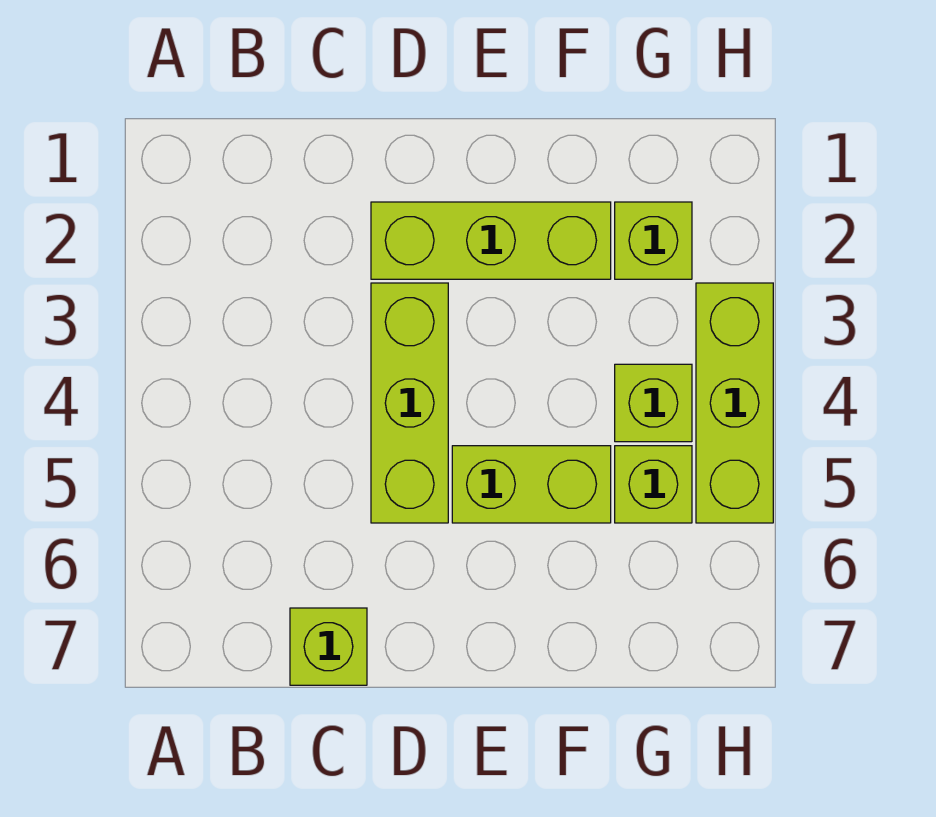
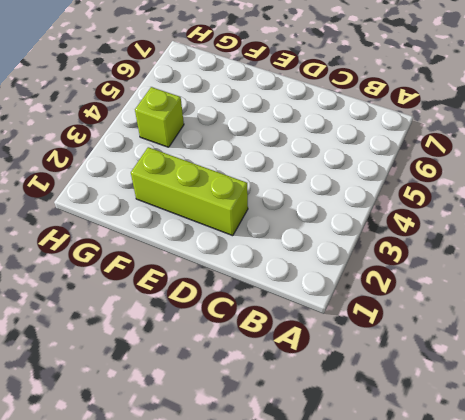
none -> lime brick C7 level 1
none -> lime brick D3:D5 level 1

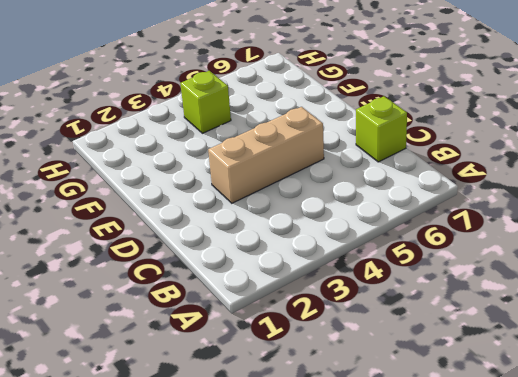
tan brick D3:D5 level 1 -> lime brick D3:D5 level 1
none -> lime brick D2:F2 level 1
none -> lime brick E5:F5 level 1

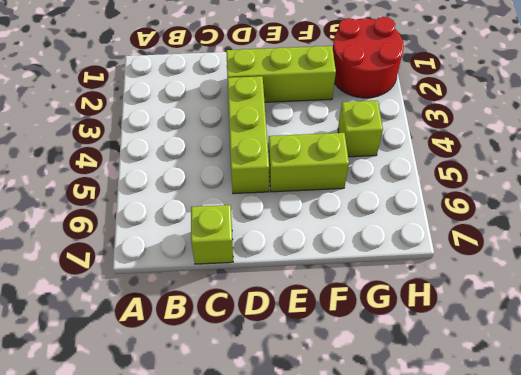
red round brick G1:H2 level 1 -> lime brick G2 level 1
none -> lime brick G5 level 1
none -> lime brick H3:H5 level 1

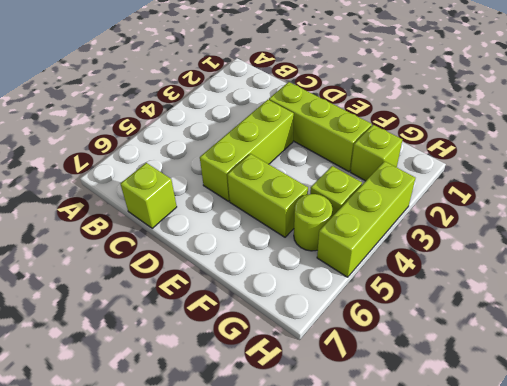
lime round brick G5 level 1 -> lime brick G5 level 1

